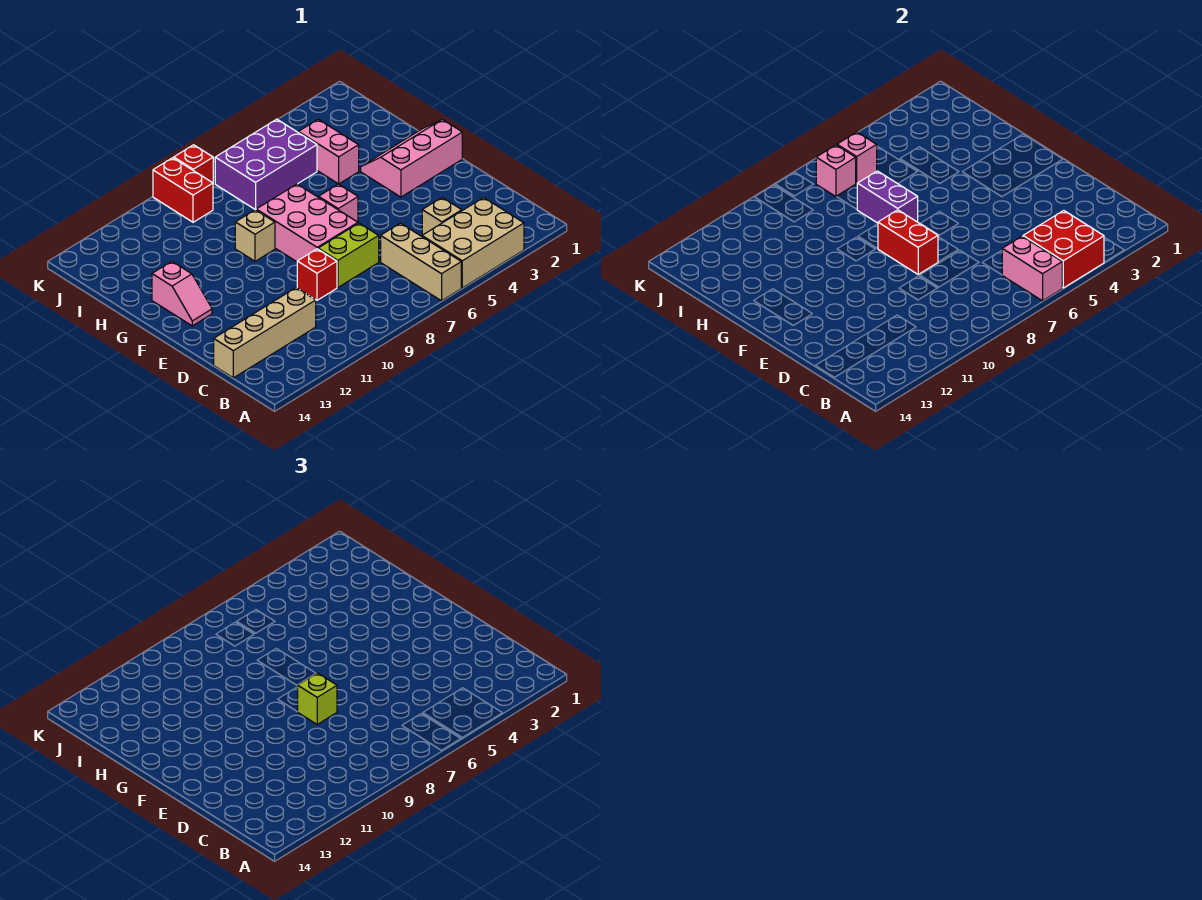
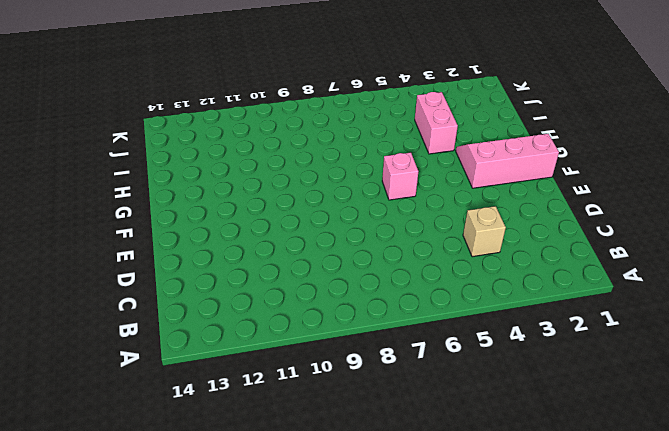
none -> tan brick A3:B5 level 1
none -> tan brick A6:C6 level 1
none -> tan brick C11:C14 level 1

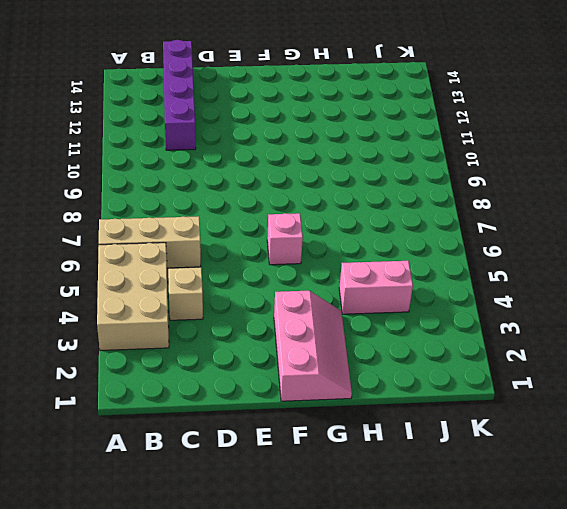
purple brick C11:C14 level 1 -> tan brick C11:C14 level 1
none -> lime brick D7:D8 level 1
none -> red brick D9 level 1
none -> pink brick E7:G8 level 1

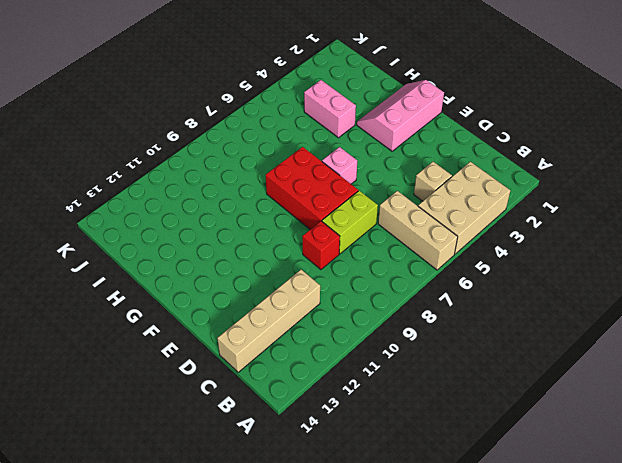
red brick E7:G8 level 1 -> pink brick E7:G8 level 1
none -> pink slope F13:G13 level 1 top G
none -> tan brick G9 level 1
none -> purple brick I5:J7 level 1

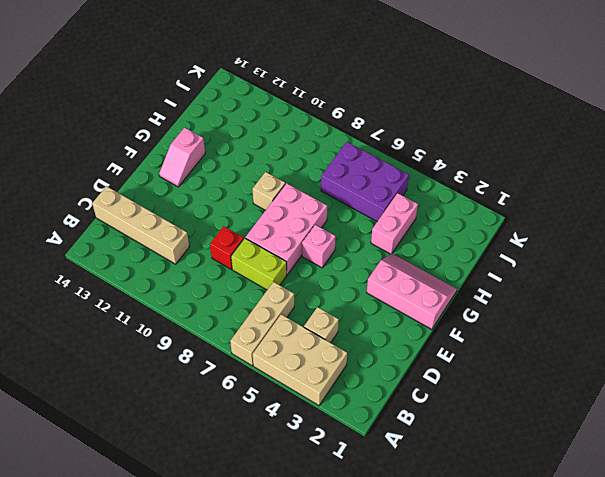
none -> red brick J9:K9 level 1
none -> red brick K8 level 1
none -> red brick A4:B5 level 2

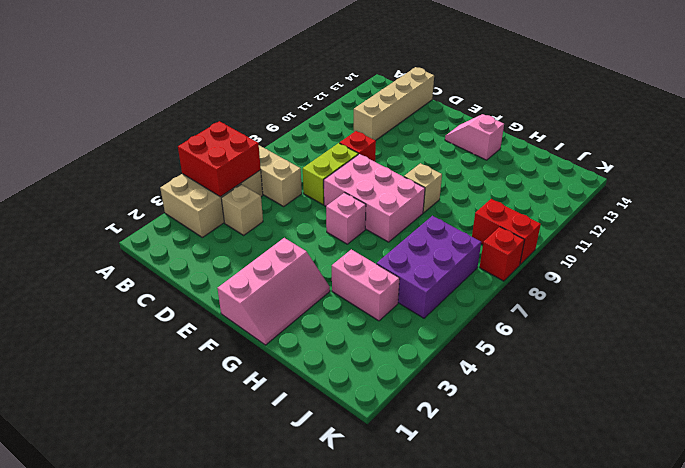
none -> pink brick A6:B6 level 2
none -> red brick E8:F8 level 2
none -> purple brick G7:H7 level 2

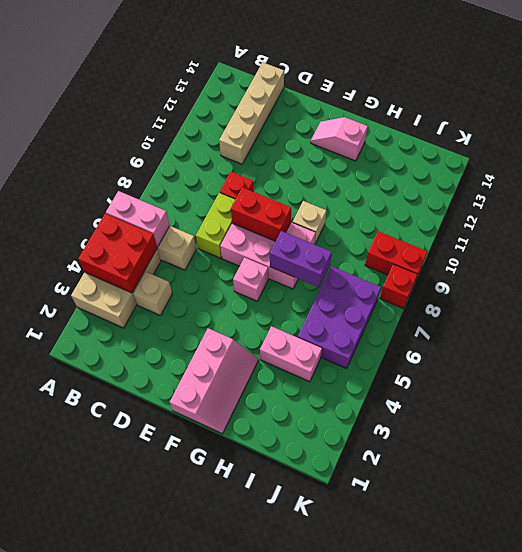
none -> pink brick J6 level 2
none -> pink brick J7 level 2
none -> lime brick E8 level 3

